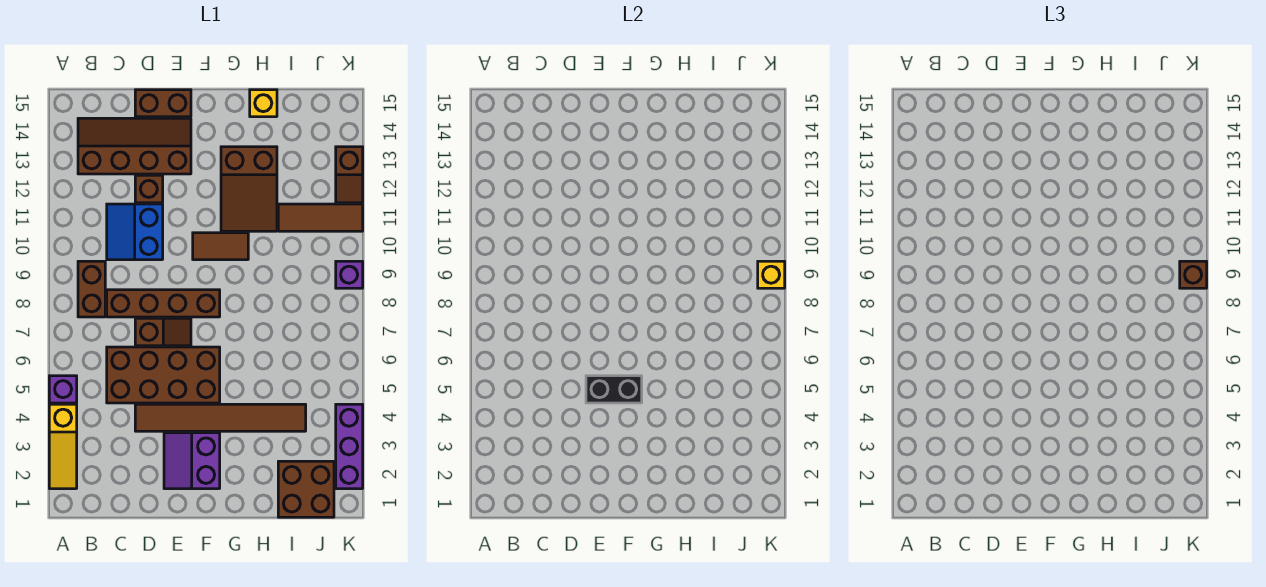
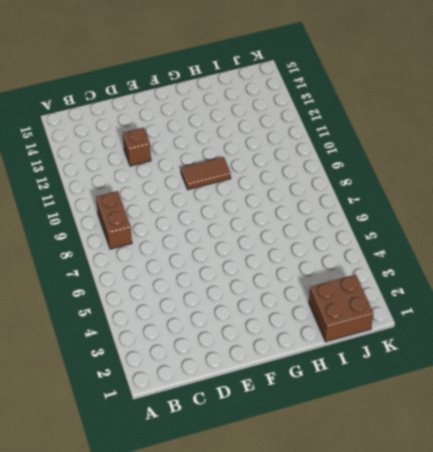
none -> yellow slope A2:A4 level 1 top 4
none -> purple brick A5 level 1
none -> brown slope B13:E14 level 1 top 13

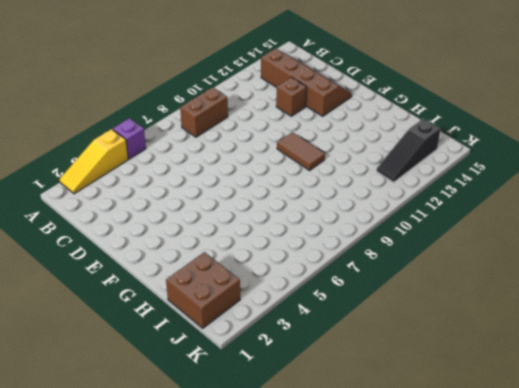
black slope J12:J14 level 1 top 14 -> none
none -> brown brick C5:F6 level 1
none -> brown brick C8:F8 level 1
none -> blue slope C10:D11 level 1 top D

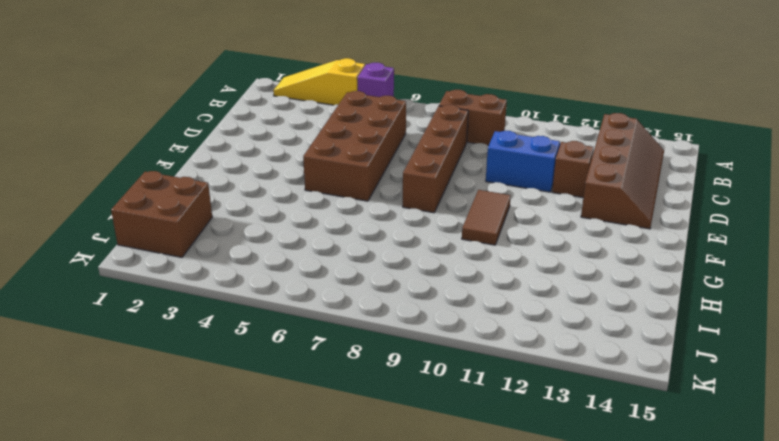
none -> brown tile D4:I4 level 1
none -> brown slope D7:E7 level 1 top D
none -> brown brick D15:E15 level 1

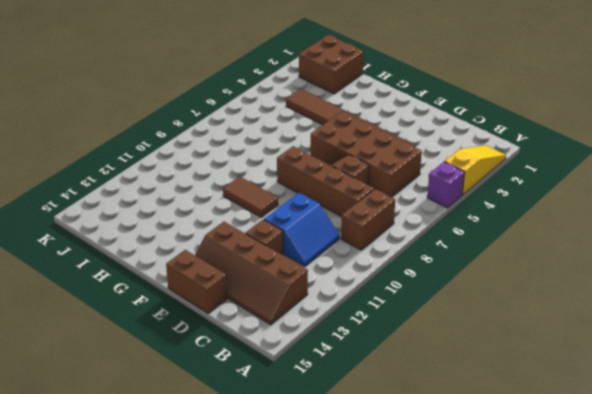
none -> purple slope E2:F3 level 1 top F
none -> brown slope G11:H13 level 1 top 13
none -> yellow brick H15 level 1

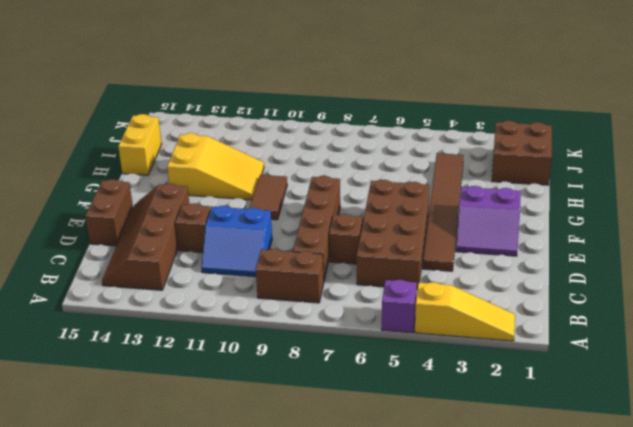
yellow slope G11:H13 level 1 top 13 -> brown slope G11:H13 level 1 top 13
yellow brick H15:I15 level 1 -> yellow brick H15 level 1
none -> brown tile I11:K11 level 1
none -> purple brick K2:K4 level 1
none -> purple brick K9 level 1

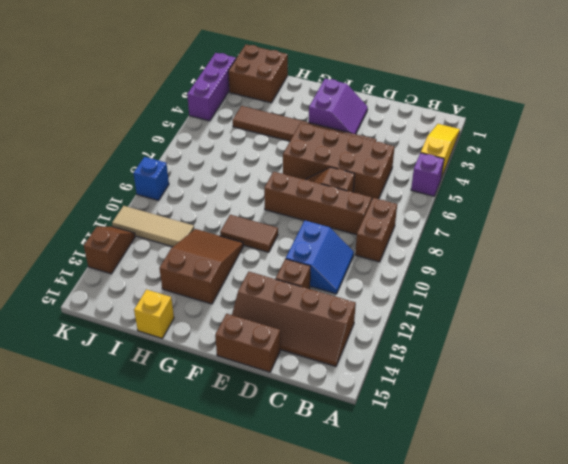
tan tile I11:K11 level 1 -> brown tile I11:K11 level 1
blue brick K9 level 1 -> purple brick K9 level 1
none -> black brick E5:F5 level 2
none -> yellow brick K9 level 2
none -> brown brick K9 level 3

